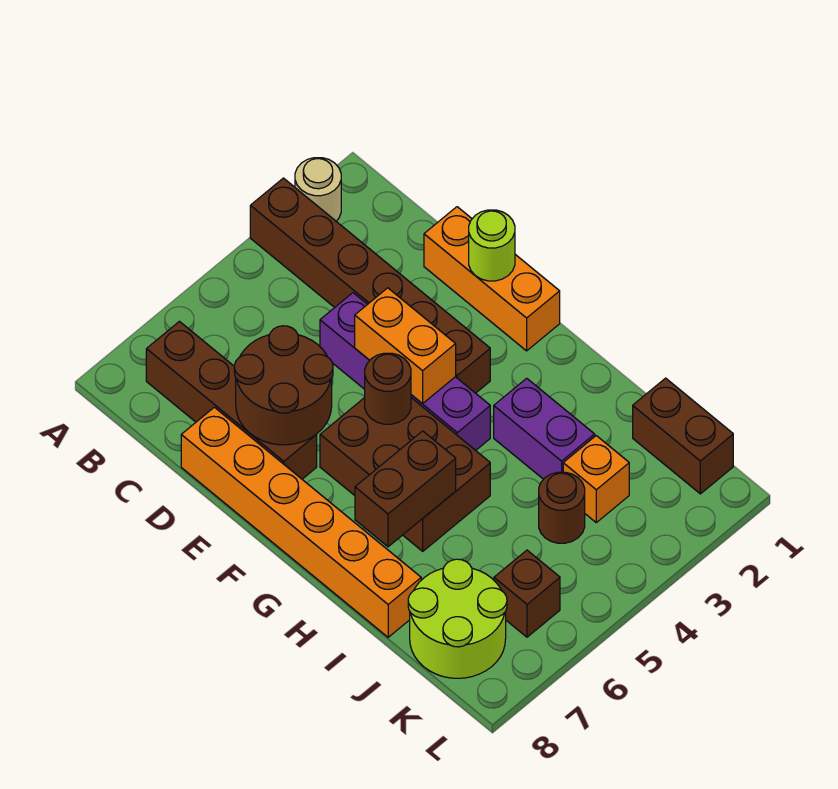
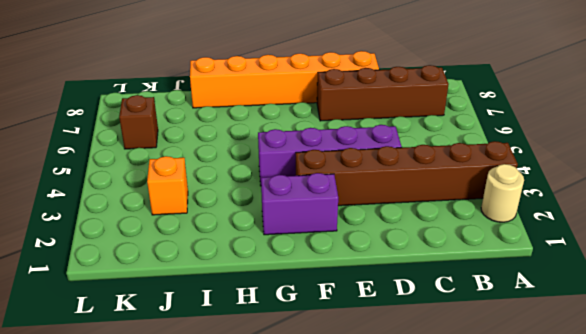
purple brick F2:G2 level 1 -> purple brick H3:I3 level 1
none -> orange brick D1:F1 level 1
none -> brown brick F5:H6 level 1
none -> brown brick J1:K1 level 1

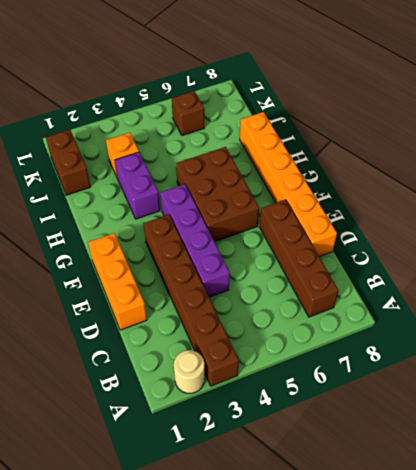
none -> brown round brick J4 level 1
none -> lime round brick J7:K8 level 1
none -> brown round brick D6:E7 level 2

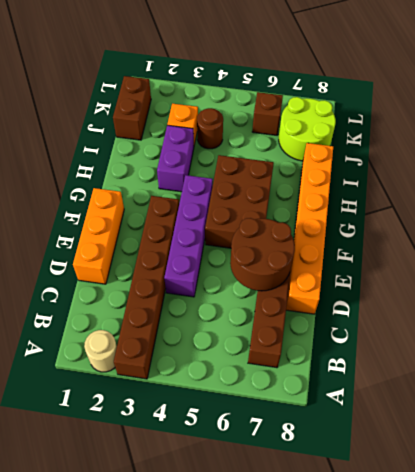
none -> lime round brick E1 level 2
none -> orange brick E4:F4 level 2
none -> brown round brick F5 level 2

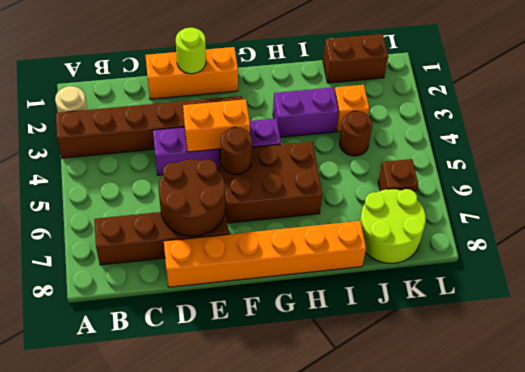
none -> brown brick H6:H7 level 2

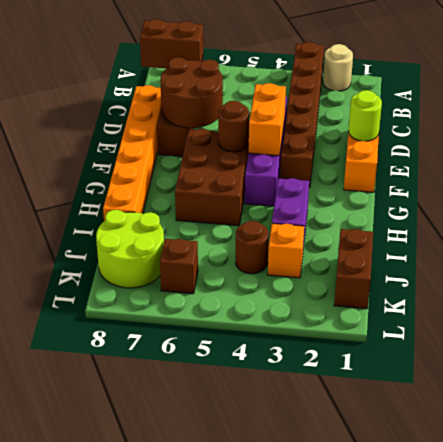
brown brick B7:B8 level 2 -> brown brick H6:H7 level 2

